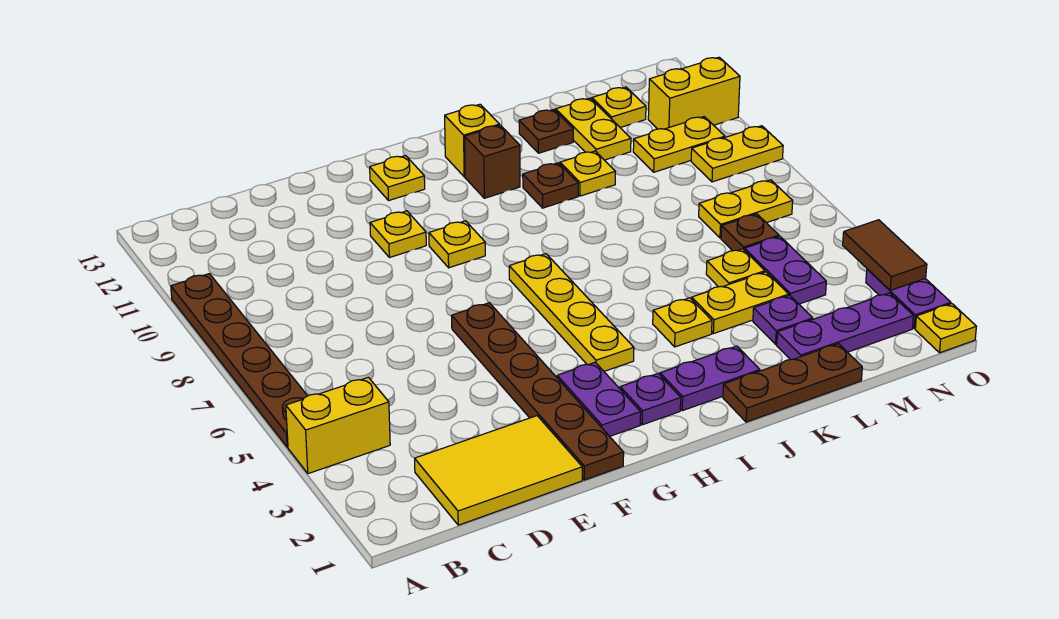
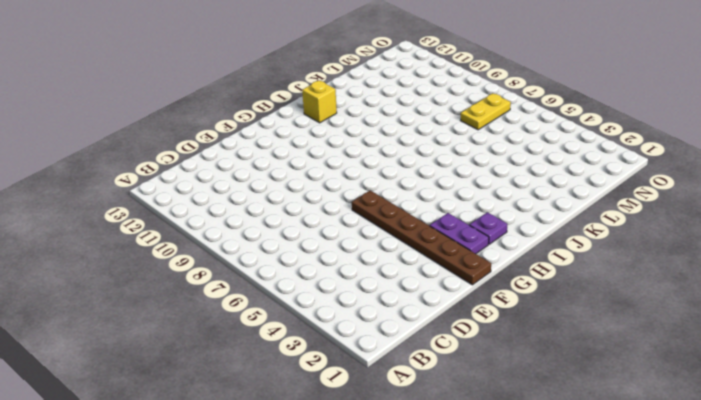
none -> yellow brick A4:B4 level 1
none -> brown plate A5:A10 level 1
none -> yellow tile C1:E2 level 1
none -> yellow plate F10 level 1

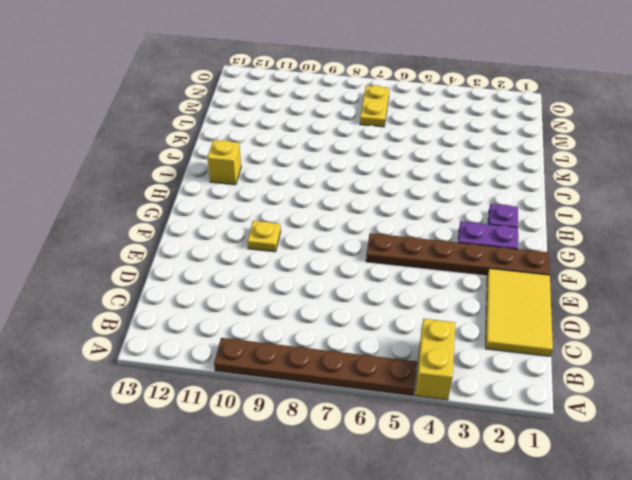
none -> yellow plate G9 level 1
none -> yellow plate G12 level 1
none -> yellow plate H4:H7 level 1
none -> purple plate I2:J2 level 1

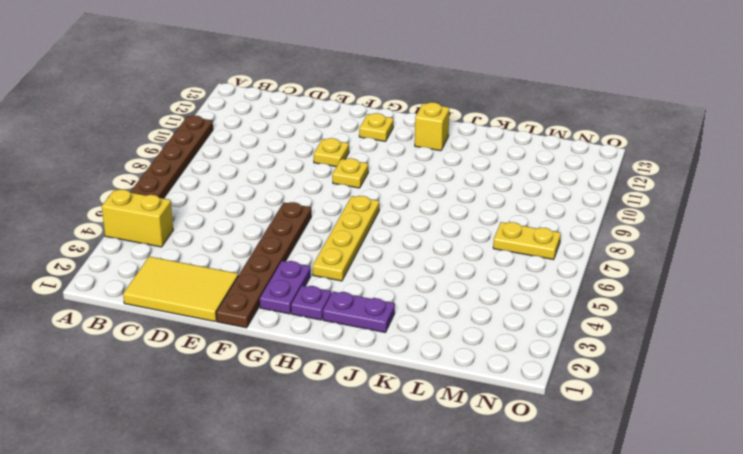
none -> brown brick I11 level 1
none -> brown plate J1:L1 level 1
none -> yellow plate J4 level 1
none -> brown plate J10 level 1

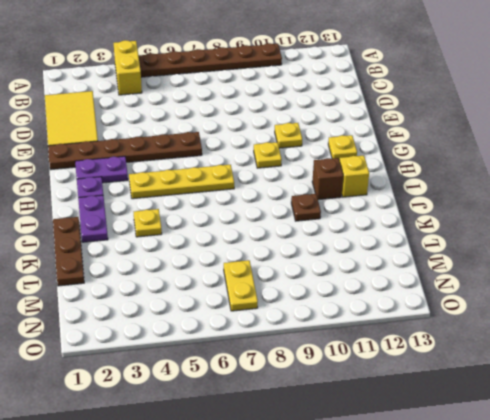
none -> yellow plate K4:L4 level 1
none -> yellow plate K10 level 1
none -> brown plate K12 level 1
none -> purple plate L2:N2 level 1

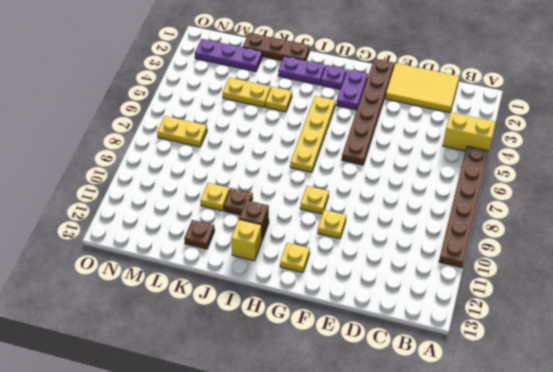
none -> purple plate L3 level 1
none -> yellow plate L5 level 1
none -> yellow plate L11:L12 level 1
none -> purple plate M4:M5 level 1

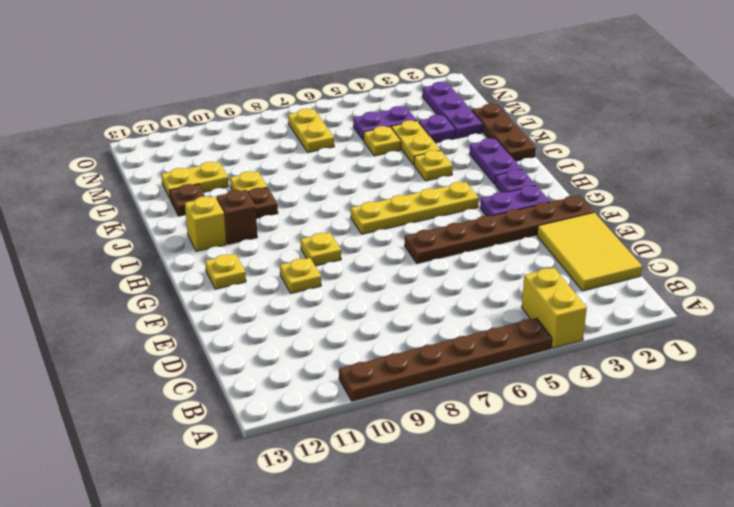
none -> brown plate M6 level 1
none -> yellow plate M10:N10 level 1
none -> yellow plate M12 level 1
none -> yellow plate N9:O9 level 1

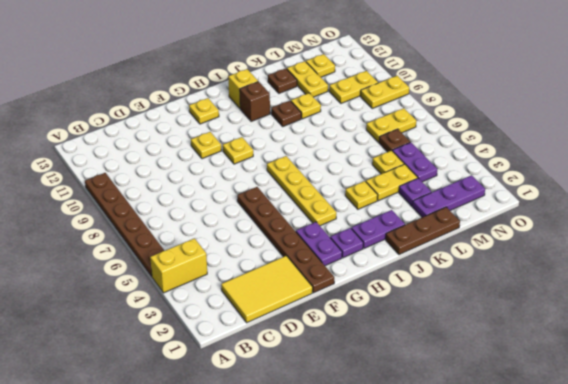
none -> yellow brick N11:O11 level 1
none -> yellow plate O1 level 1
none -> purple plate O2:O3 level 1
none -> brown tile O3:O4 level 2

